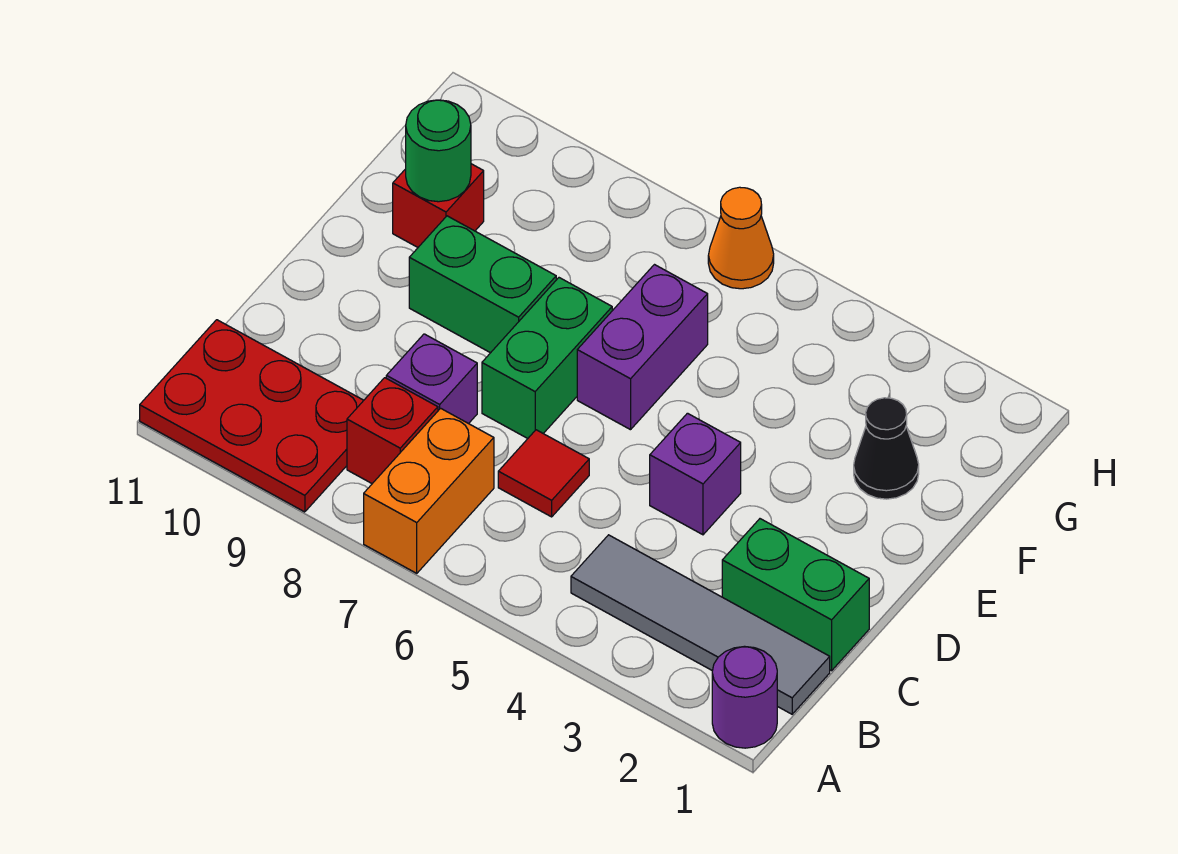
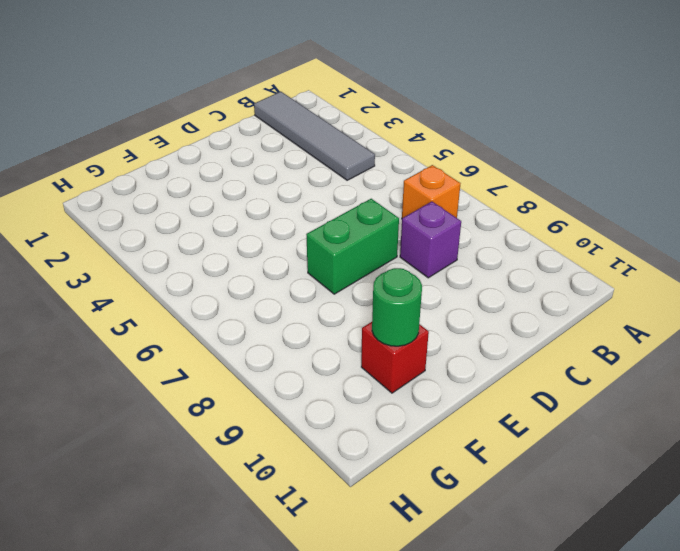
orange brick B7 level 1 -> orange brick A7:B7 level 1
none -> purple round brick A1 level 1
none -> red plate A9:B11 level 1
none -> red brick B8 level 1

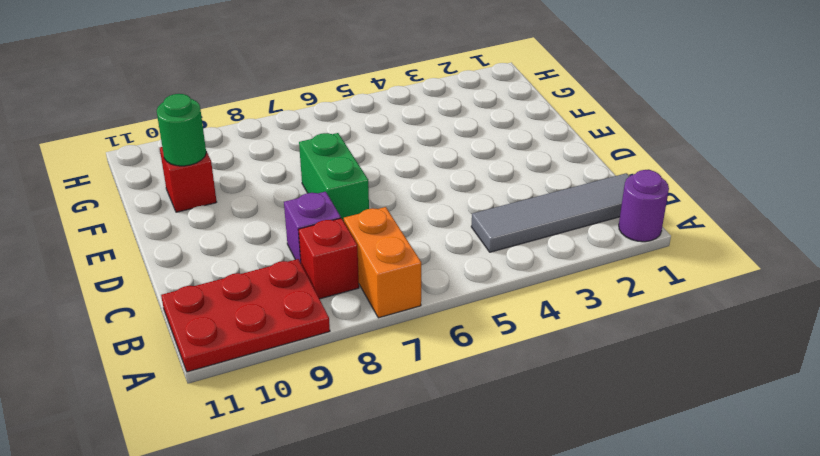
none -> green brick C1:C2 level 1
none -> red tile C6 level 1
none -> purple brick D4 level 1

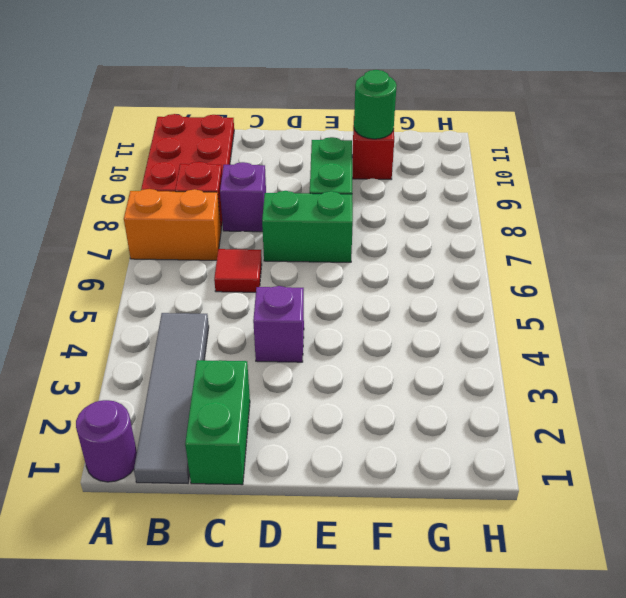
none -> purple brick E6:F6 level 1
none -> black cone F2 level 1
none -> orange cone H6 level 1

